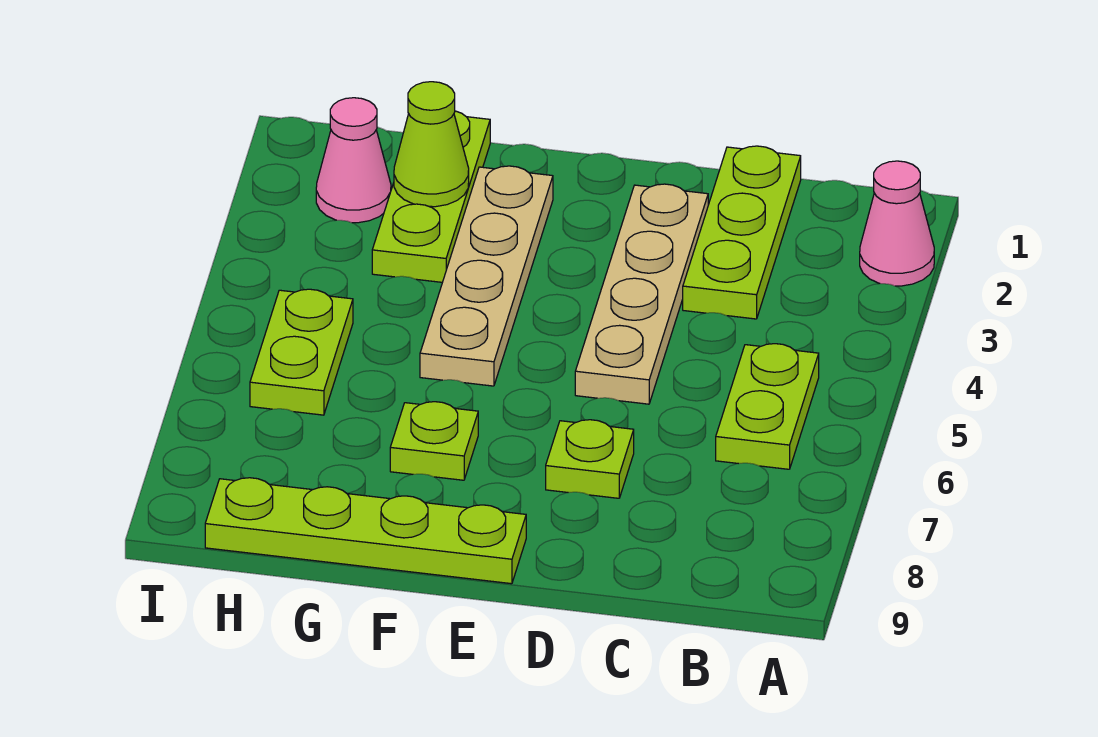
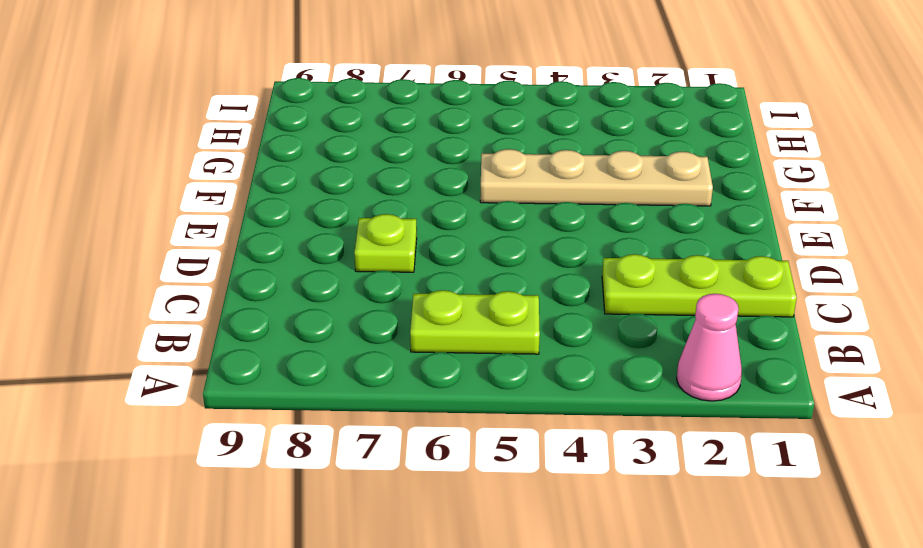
none -> tan plate D2:D5 level 1
none -> lime plate E9:H9 level 1
none -> lime plate F7 level 1

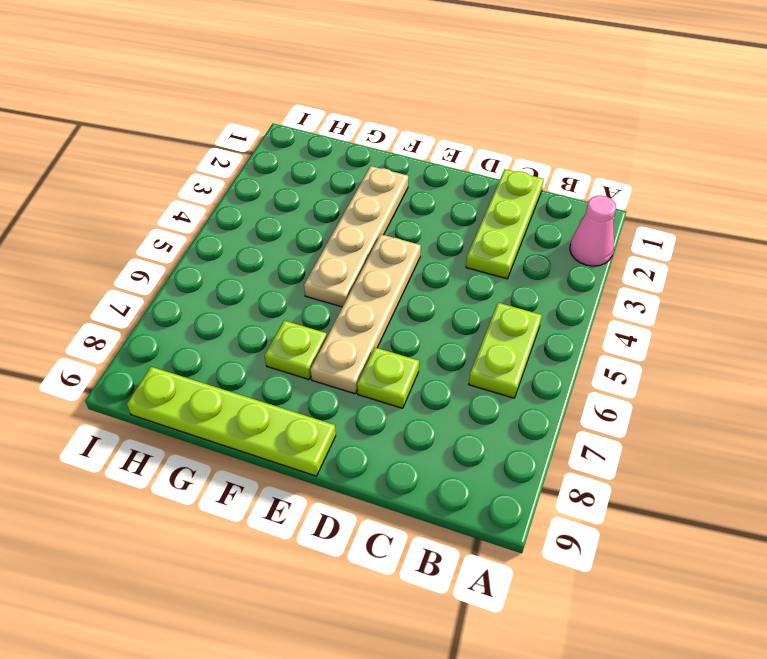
tan plate E4:E7 level 1 -> tan plate D2:D5 level 1
none -> lime plate G1:G3 level 1
none -> pink cone H2 level 1
none -> lime plate H5:H6 level 1

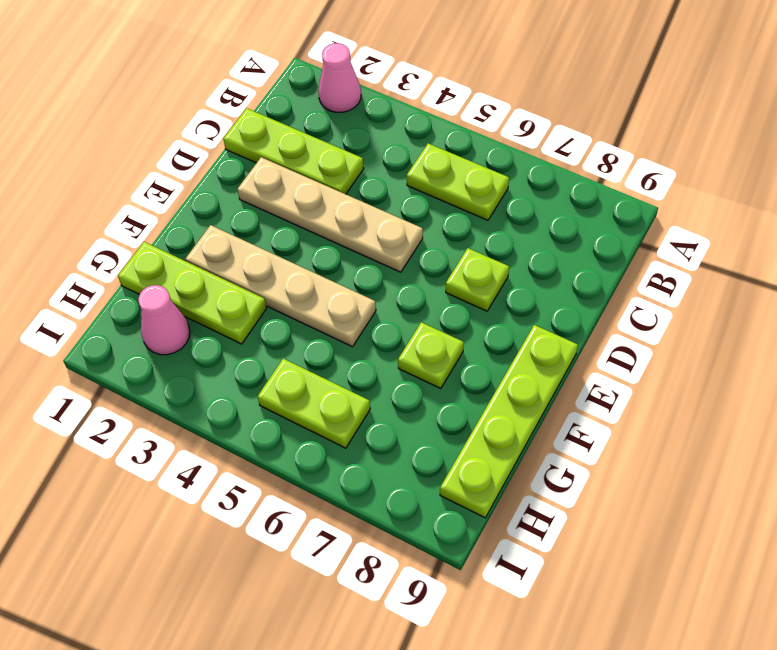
none -> lime cone G2 level 2

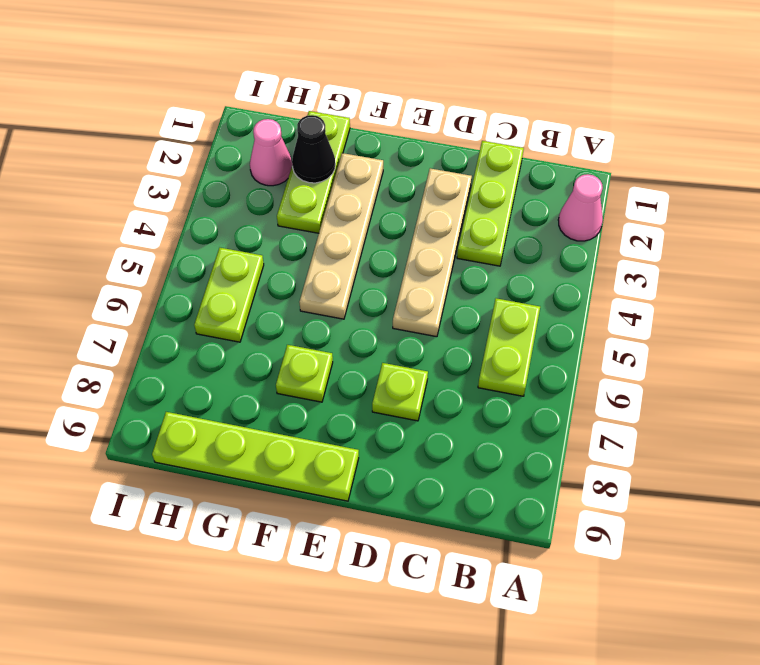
black cone G2 level 2 -> lime cone G2 level 2

